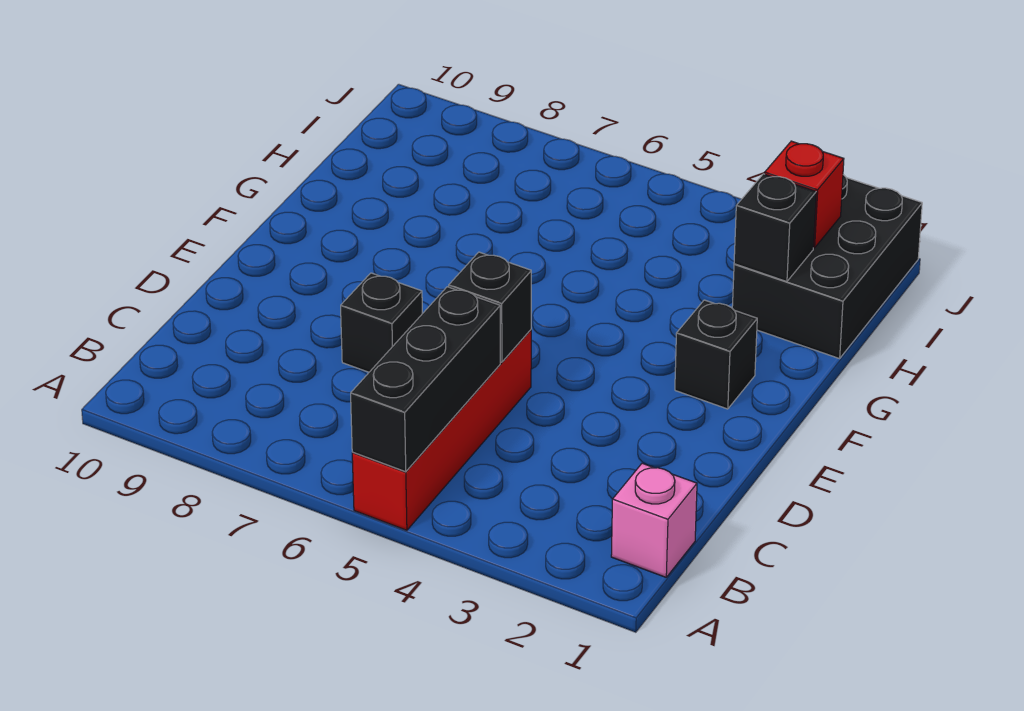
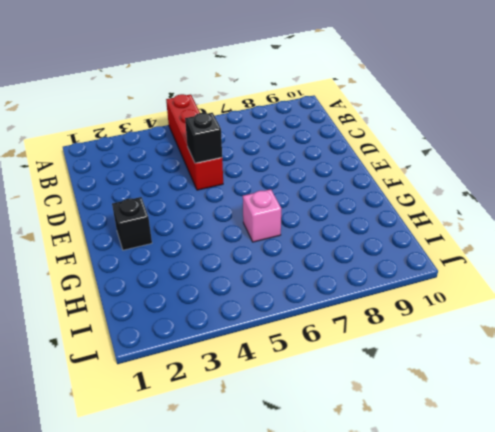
pink brick G6 level 1 -> pink brick B1 level 1
none -> black brick D7 level 1
none -> black brick H1:J2 level 1

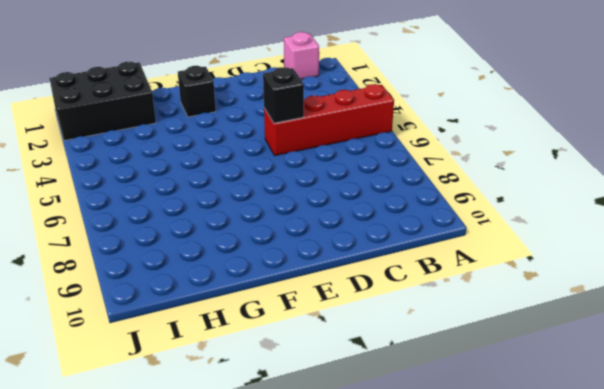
none -> black brick D7 level 1
none -> black brick A5:C5 level 2

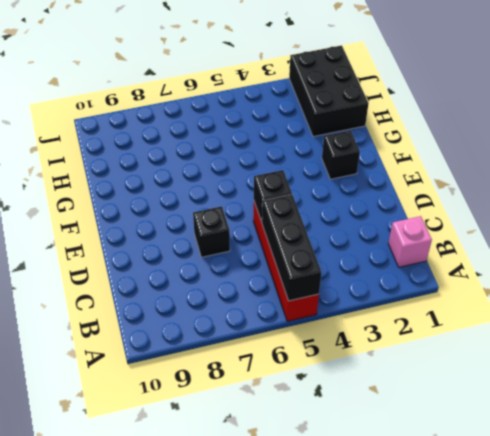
none -> black brick H2 level 2
none -> red brick I2 level 2

